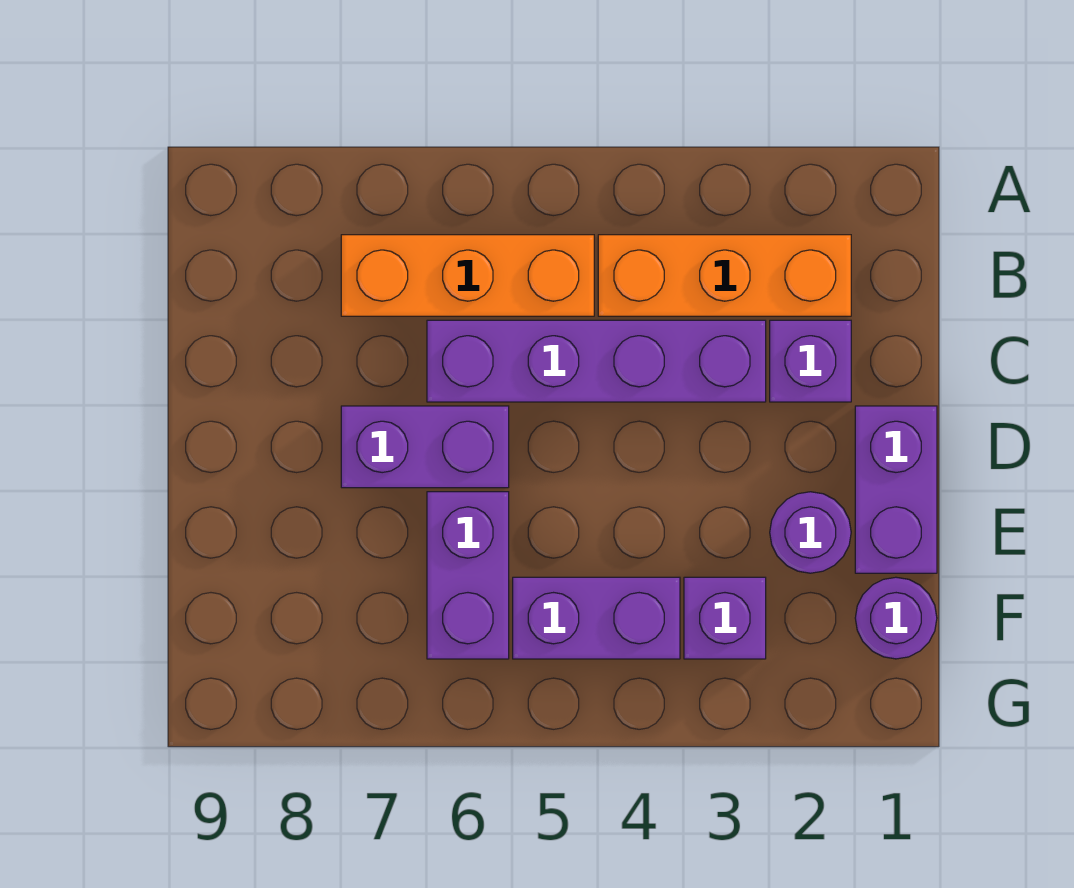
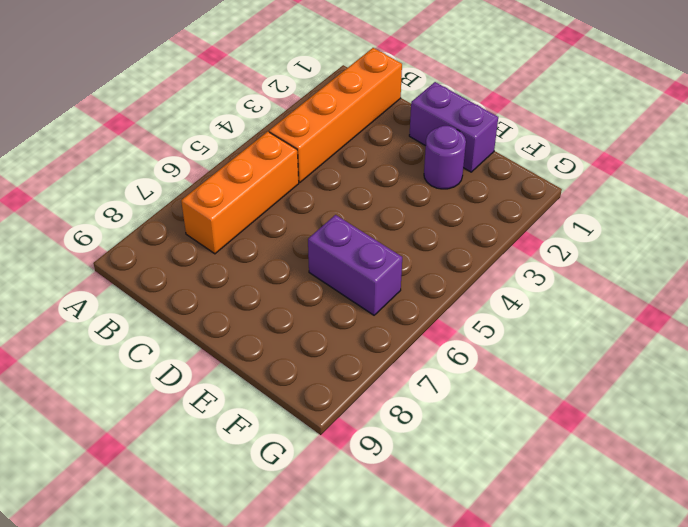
orange brick B1:B4 level 1 -> orange brick B2:B4 level 1
none -> purple brick C2 level 1
none -> purple brick C3:C6 level 1

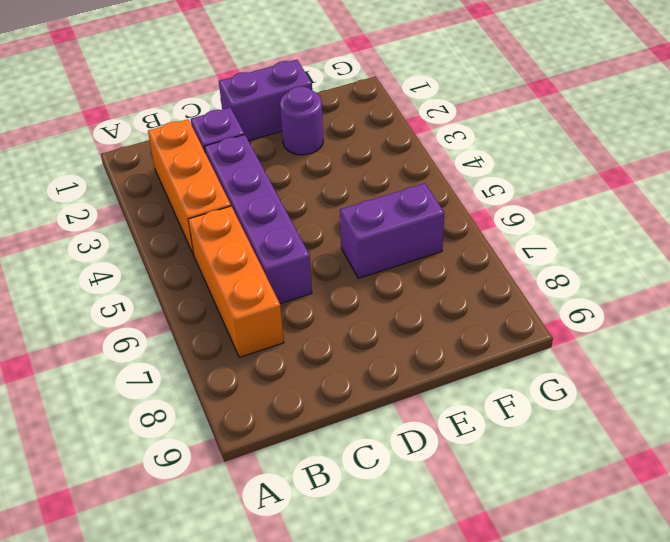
none -> purple brick D6:D7 level 1
none -> purple round brick F1 level 1

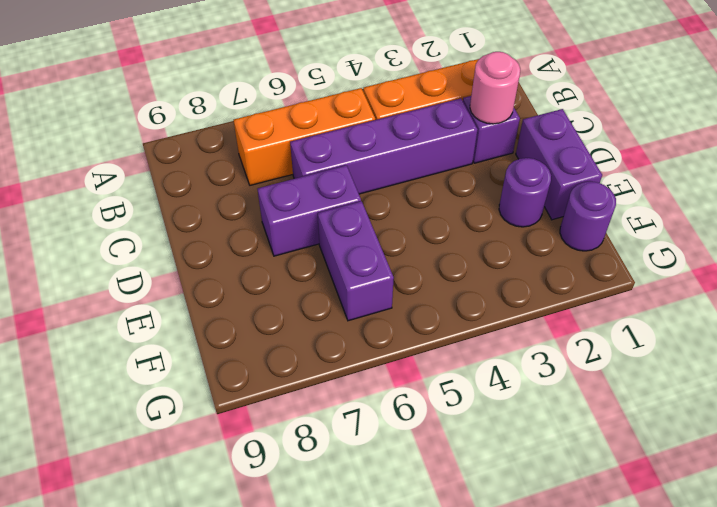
pink round brick C2 level 2 -> none
none -> purple brick F3 level 1
none -> purple brick F4:F5 level 1

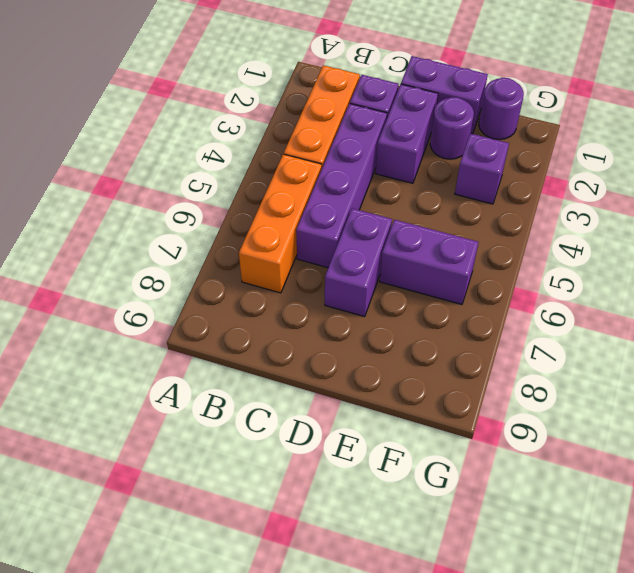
purple brick D2:D3 level 1 -> purple brick F4:F5 level 1

